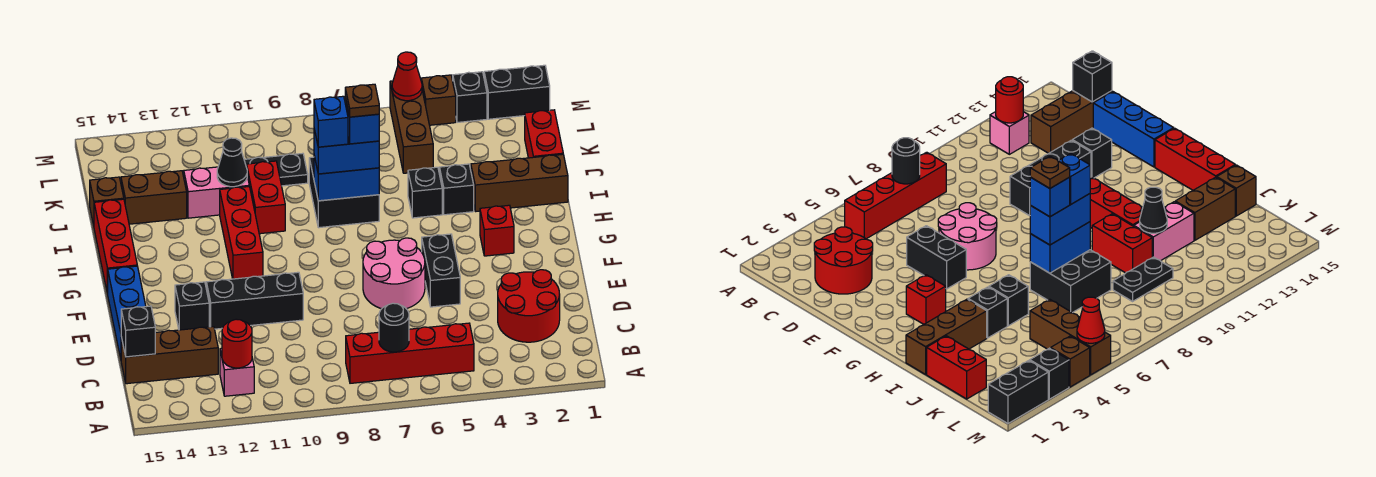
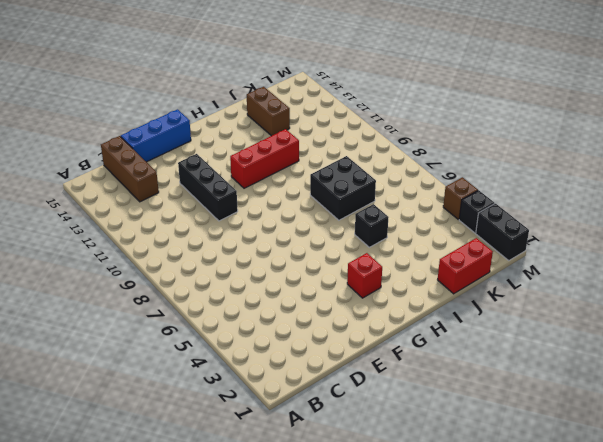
none -> red brick B5:B8 level 1
none -> pink brick B12 level 1
none -> red round brick C2:D3 level 1
none -> black brick E5:F5 level 1

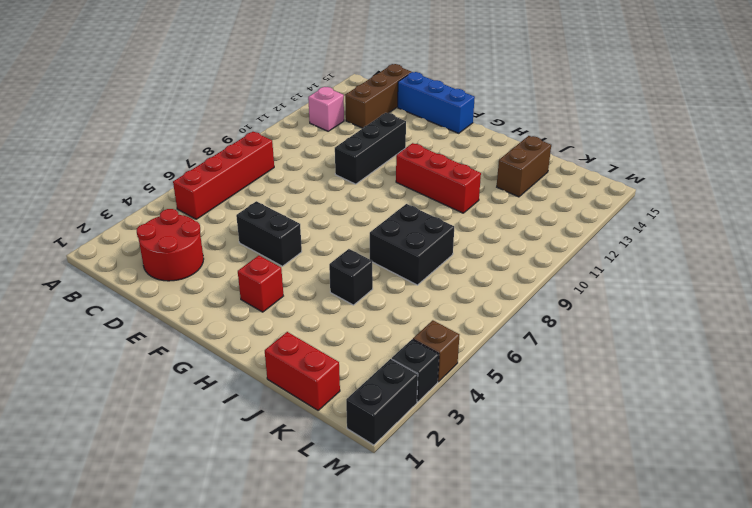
none -> pink round brick E6:F7 level 1
none -> black brick E13 level 1
none -> red brick G15:I15 level 1
none -> brown brick I1:I3 level 1

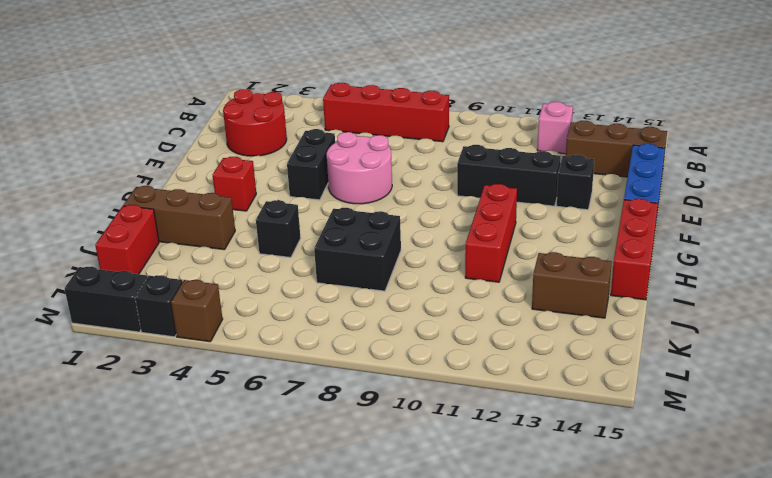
none -> black brick I4 level 1
none -> red brick I10:J10 level 1
none -> pink brick J11:J12 level 1
none -> brown brick J15 level 1

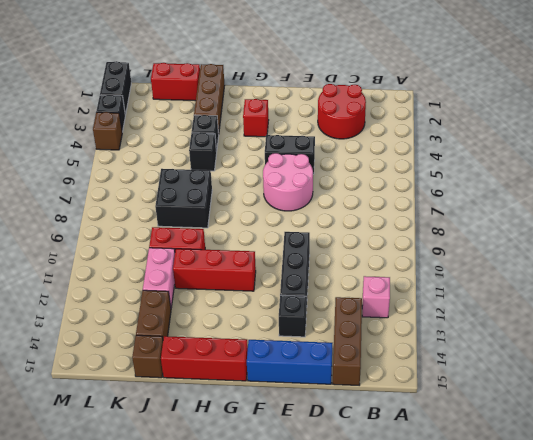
none -> red brick B5:B8 level 1
none -> brown brick K5:M5 level 1
none -> black plate K9:K10 level 1
none -> black round brick B7 level 2

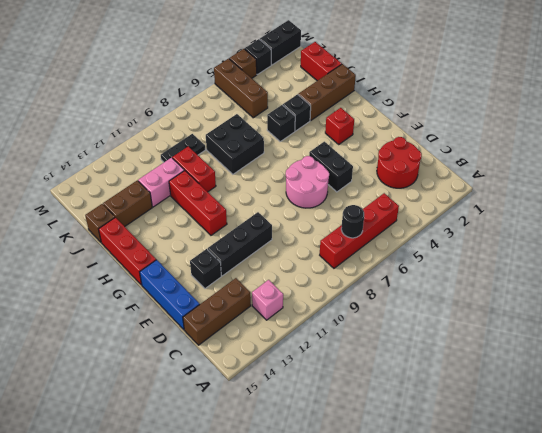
none -> red round brick B12 level 2
none -> black brick C15 level 2
none -> blue brick I7:I8 level 2
none -> black cone J11 level 2

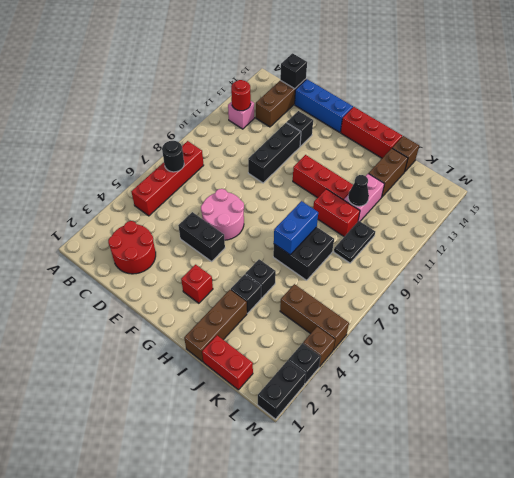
none -> red cone M5 level 2
none -> blue brick I7:I8 level 3
none -> blue brick I7 level 4
none -> blue brick I8 level 4

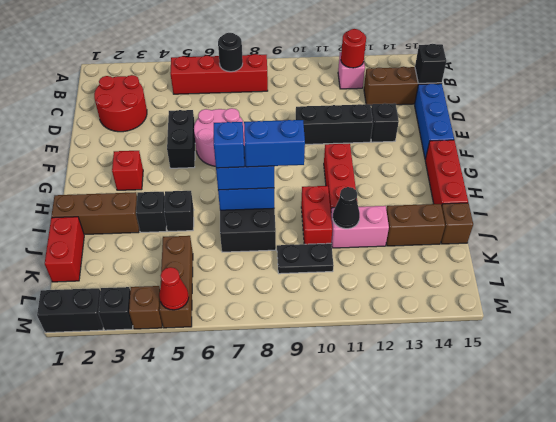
blue brick I8:I9 level 4 -> blue brick I8 level 4
none -> brown plate I7 level 5

